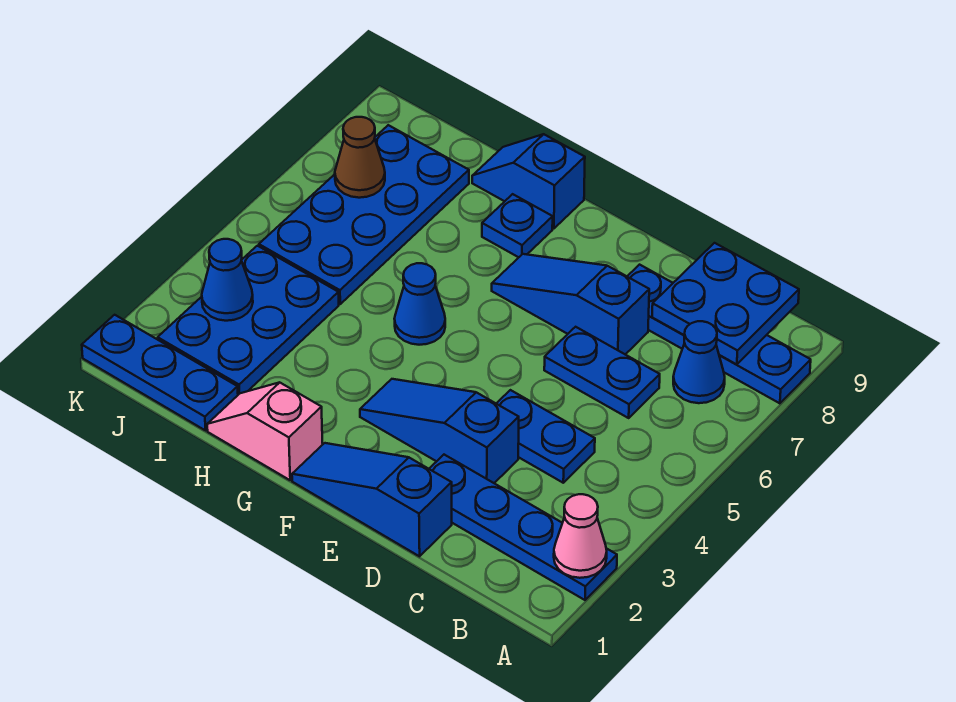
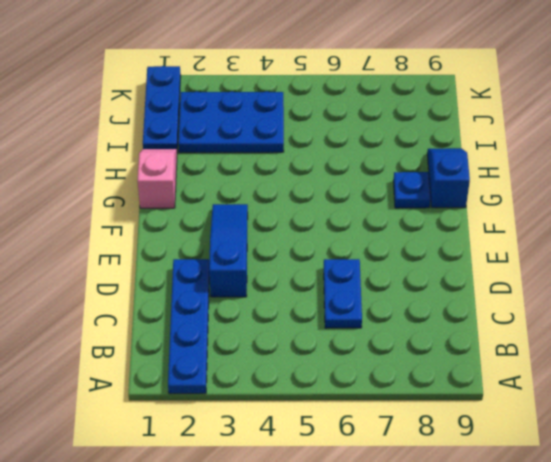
none -> blue plate A8:D8 level 1
none -> blue cone B7 level 1
none -> blue plate C4:D4 level 1

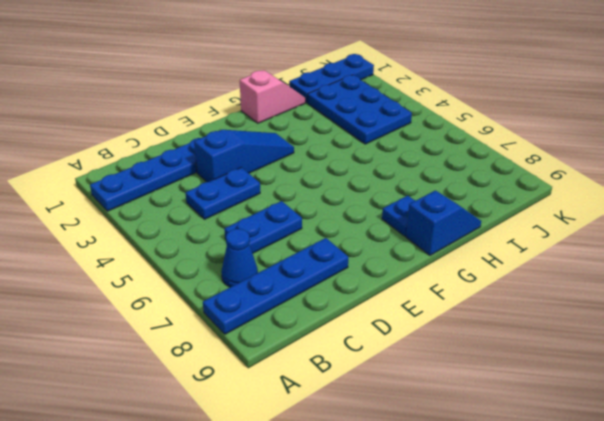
none -> blue slope D1:F1 level 1 top D
none -> blue slope D7:F7 level 1 top D
none -> blue cone G5 level 1

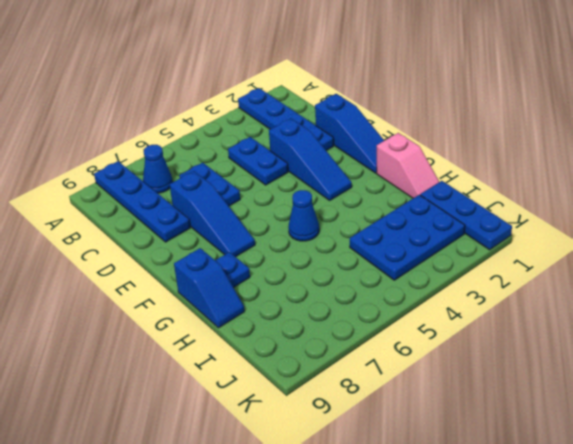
none -> blue plate I5:J8 level 1
none -> pink cone A2 level 2
none -> blue plate B8:C9 level 2

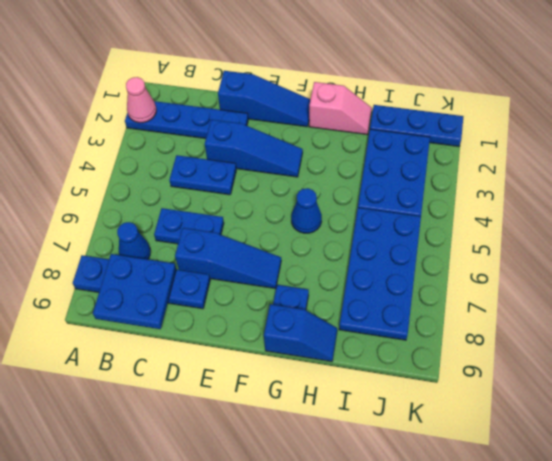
none -> blue cone J3 level 2
none -> brown cone J7 level 2

